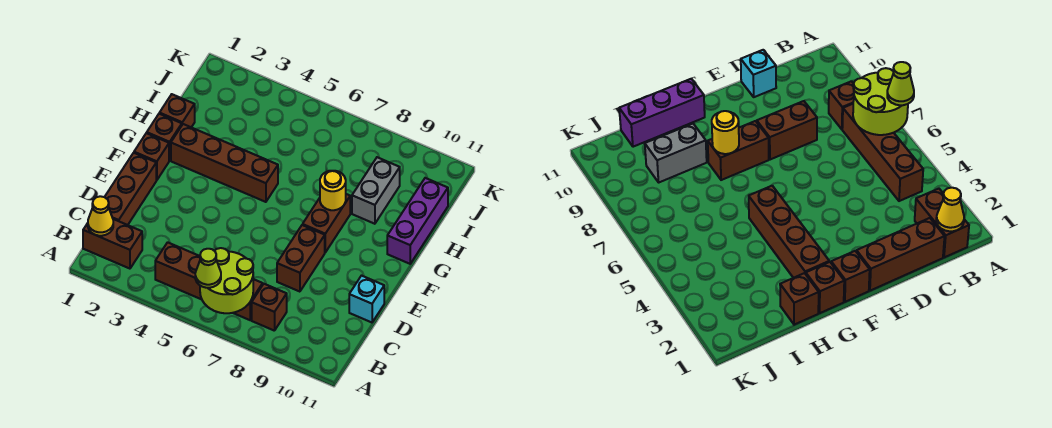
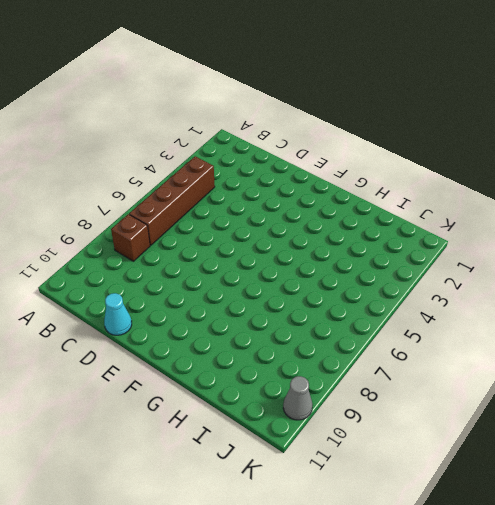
cyan cone D11 level 1 -> cyan brick D11 level 1
grey cone K10 level 1 -> none
none -> brown brick B1:B2 level 1
none -> brown brick C1:E1 level 1
none -> brown brick D8:E8 level 1

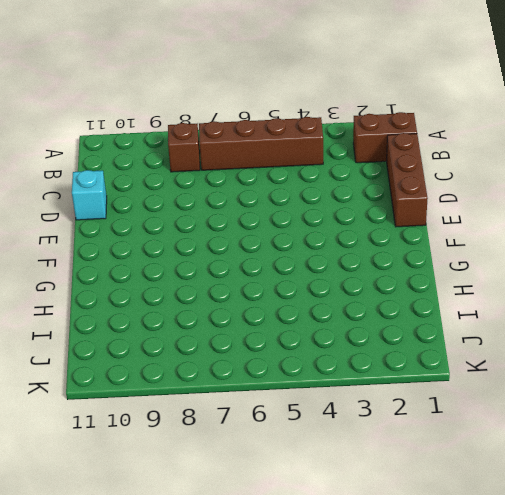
none -> brown brick D8:E8 level 1
none -> brown brick F1 level 1
none -> brown brick F8:G8 level 1

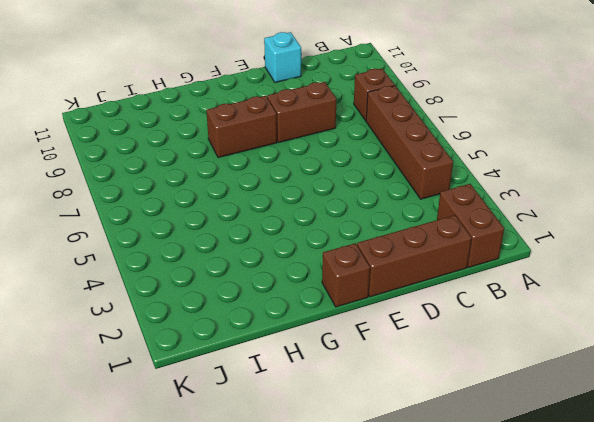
none -> brown brick G1 level 1
none -> brown brick G2:G5 level 1
none -> purple brick G11:I11 level 1

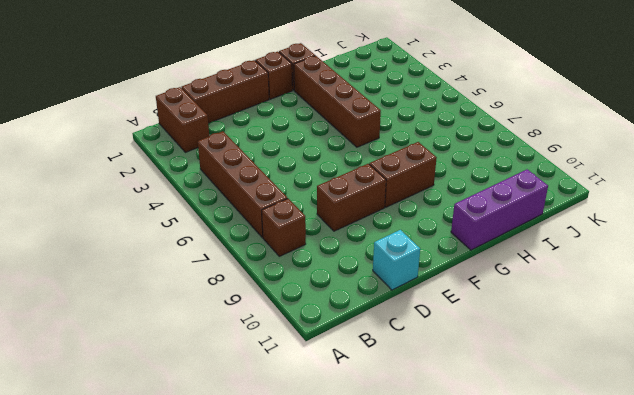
none -> brown brick H1 level 1
none -> grey brick H9:I9 level 1
none -> lime round brick A6:B7 level 2

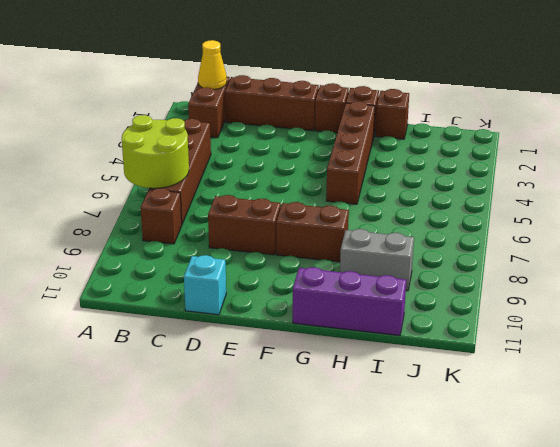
none -> yellow round brick G8 level 2
none -> lime cone A6 level 3

